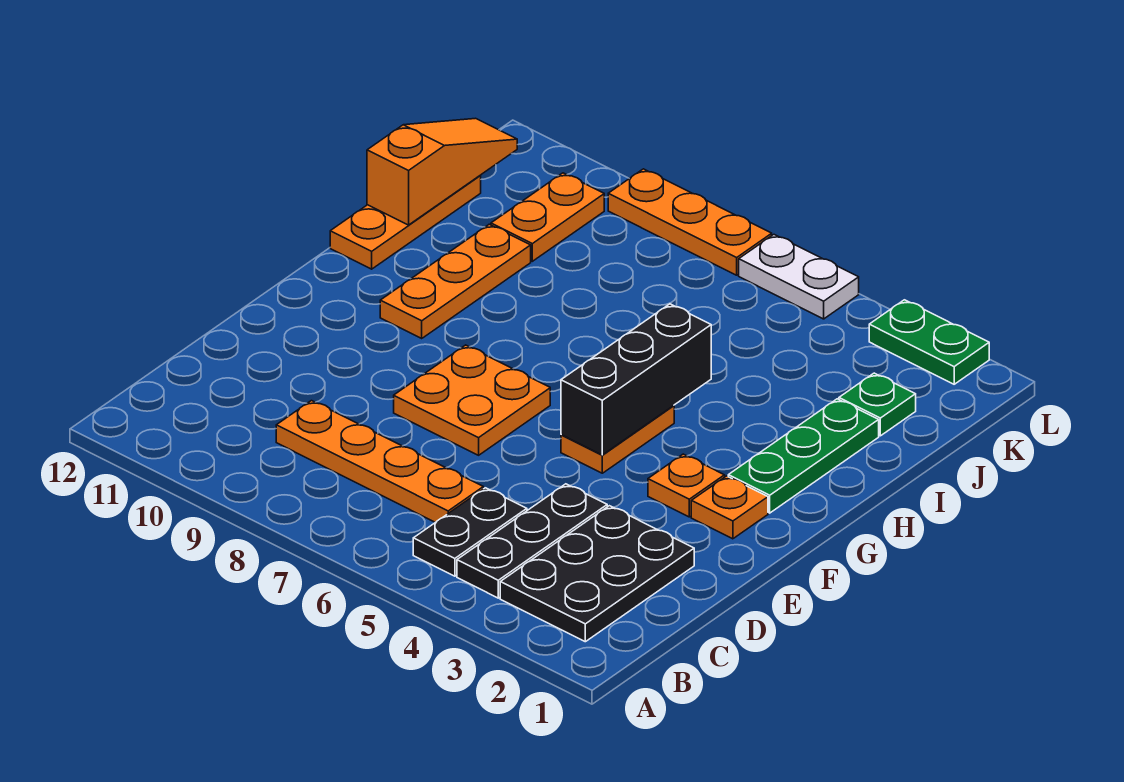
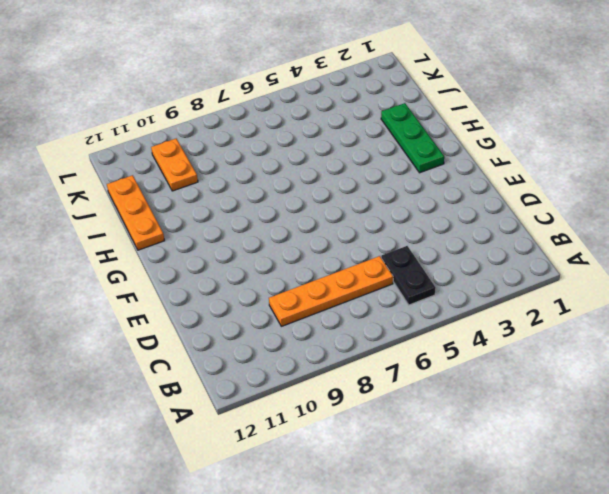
none -> black plate B2:D3 level 1
none -> black plate B4:D4 level 1
none -> orange plate E7:F8 level 1

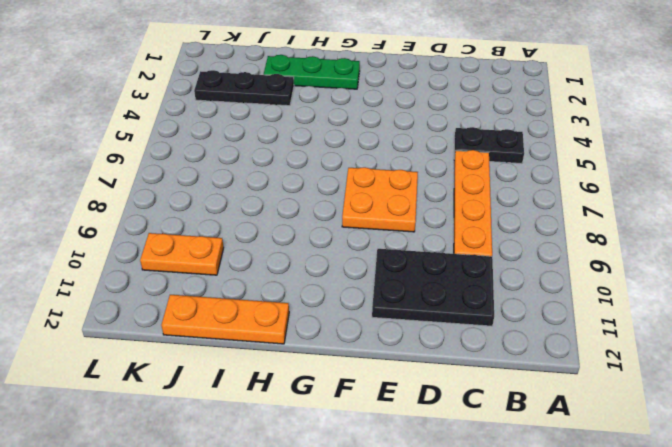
black plate C10:E11 level 1 -> black plate B2:D3 level 1
black plate I3:K3 level 1 -> black plate B4:D4 level 1
none -> orange plate F2 level 1
none -> orange plate F3 level 1
none -> orange plate F5:G5 level 1

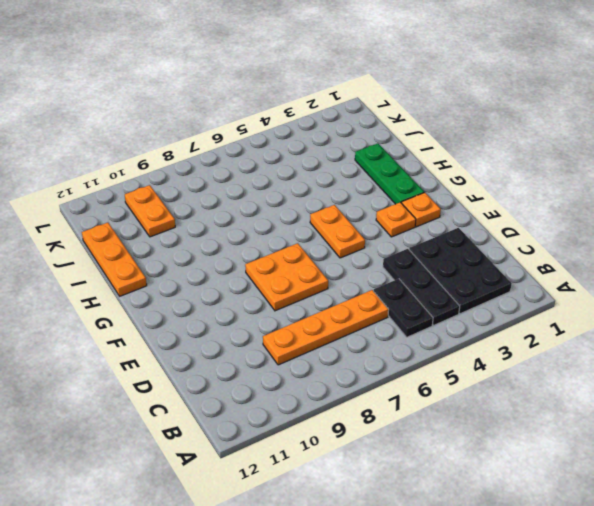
none -> orange plate G10:I10 level 1
none -> green plate J2 level 1
none -> green plate L2:L3 level 1

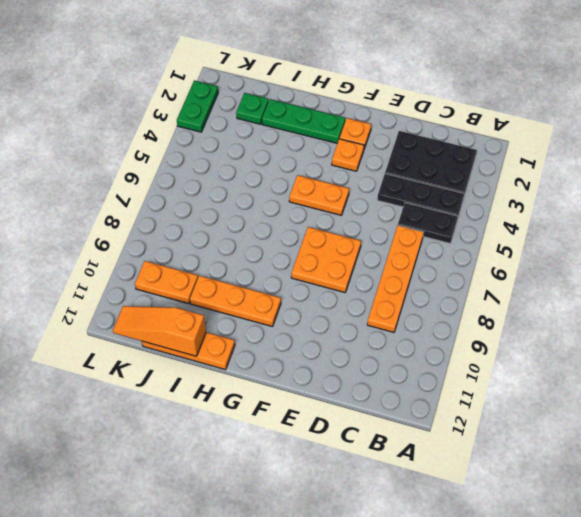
none -> white plate L5:L6 level 1
none -> orange plate L7:L9 level 1
none -> black brick F5:H5 level 2

